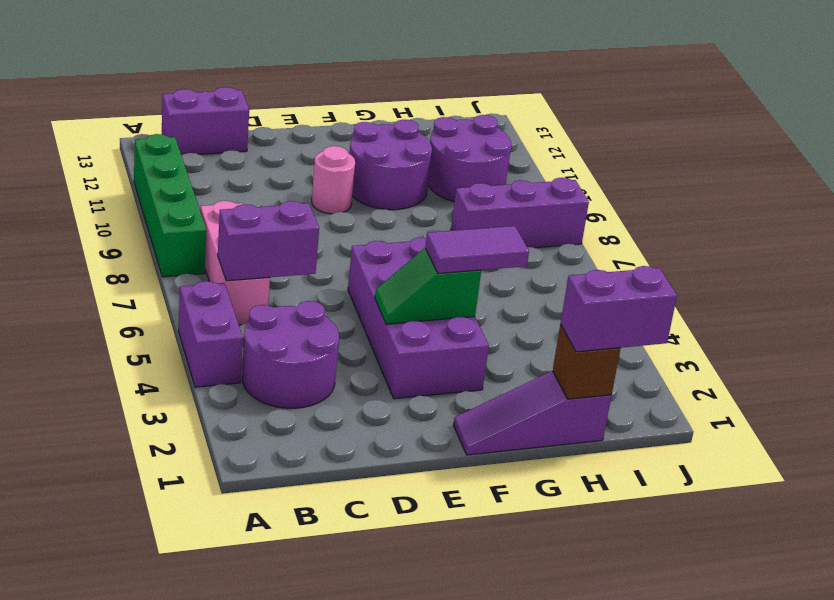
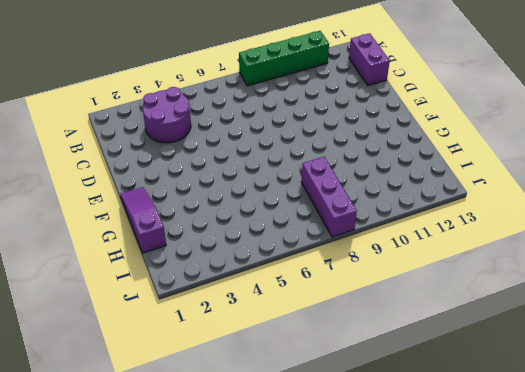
none -> purple brick A4:A5 level 1
none -> pink brick B6:B8 level 1
none -> purple brick E3:F6 level 1

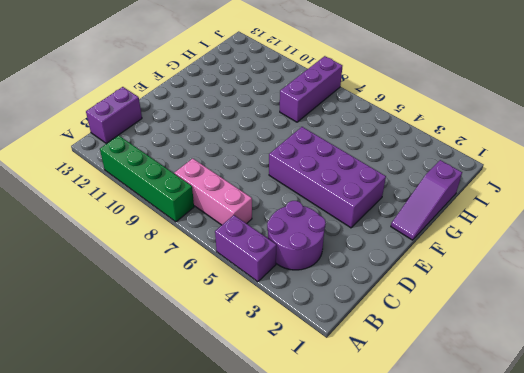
none -> pink round brick E10 level 1
none -> purple round brick F10:G11 level 1
none -> purple round brick H10:I11 level 1

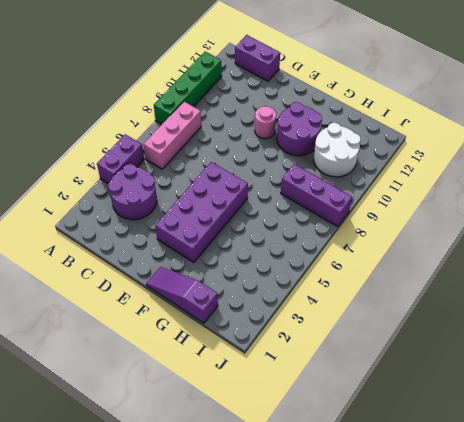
white round brick H10:I11 level 1 -> purple round brick H10:I11 level 1
none -> purple brick B6:C6 level 2
none -> green slope E4:F4 level 2 top F
none -> brown brick H1 level 2

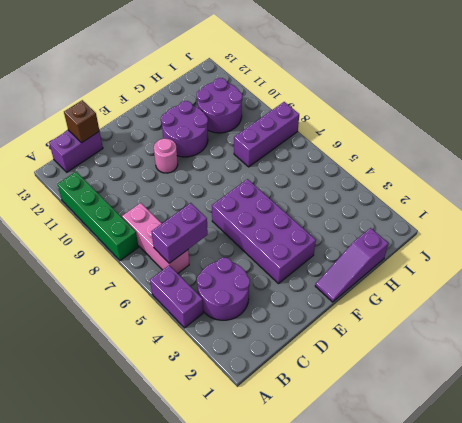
brown brick C13 level 2 -> brown brick H1 level 2
none -> green slope E4:F4 level 2 top F
none -> purple tile F4:G4 level 3
none -> purple brick H1:I1 level 3

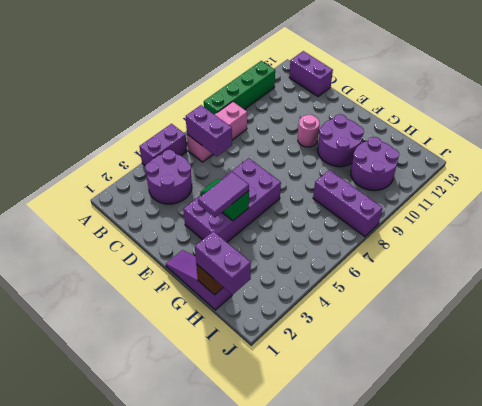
purple tile F3:F4 level 3 -> purple tile F4:G4 level 3

